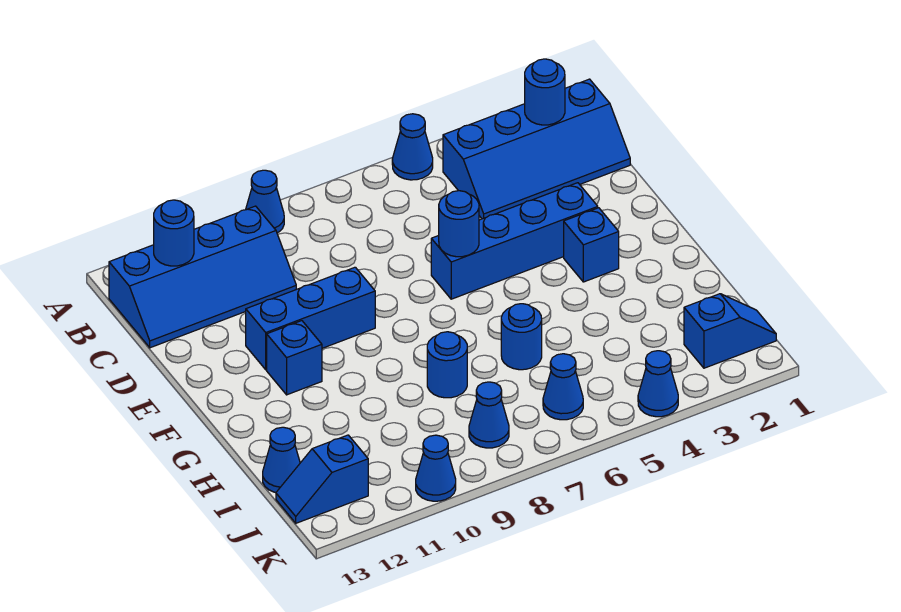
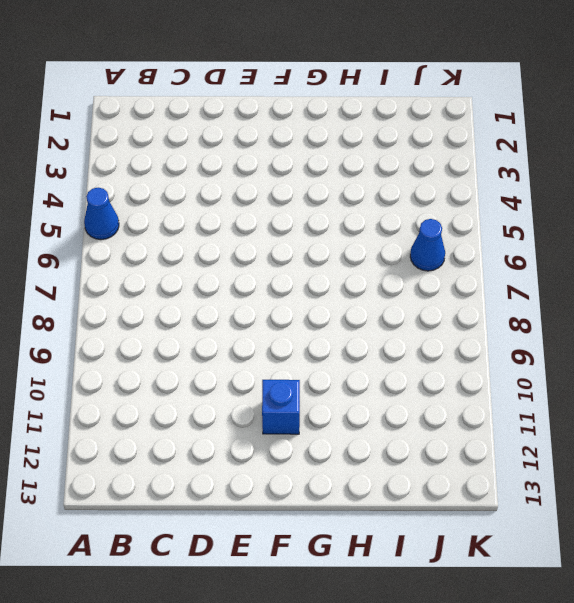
none -> blue cone A9 level 1
none -> blue slope B1:C4 level 1 top B
none -> blue slope B10:C13 level 1 top B

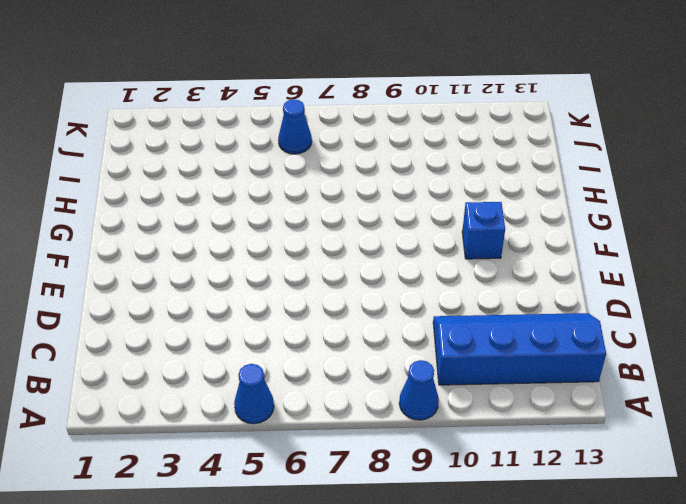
none -> blue slope B1:C4 level 1 top B
none -> blue brick E3:E6 level 1
none -> blue brick E9:E11 level 1

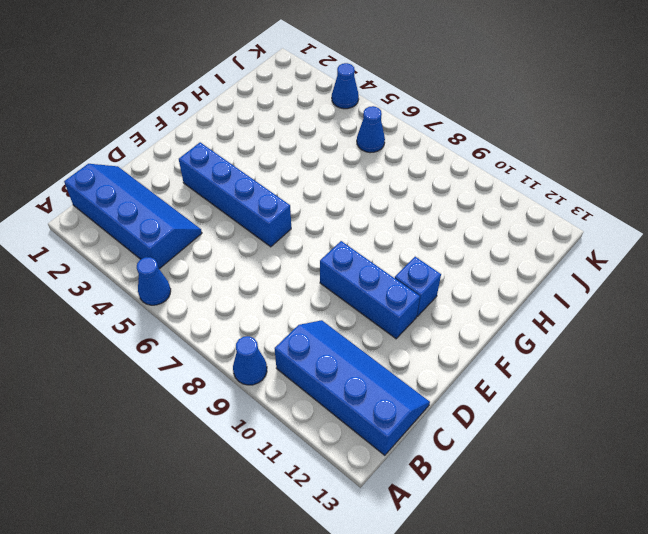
none -> blue brick F3 level 1
none -> blue round brick H6 level 1
none -> blue round brick H8 level 1

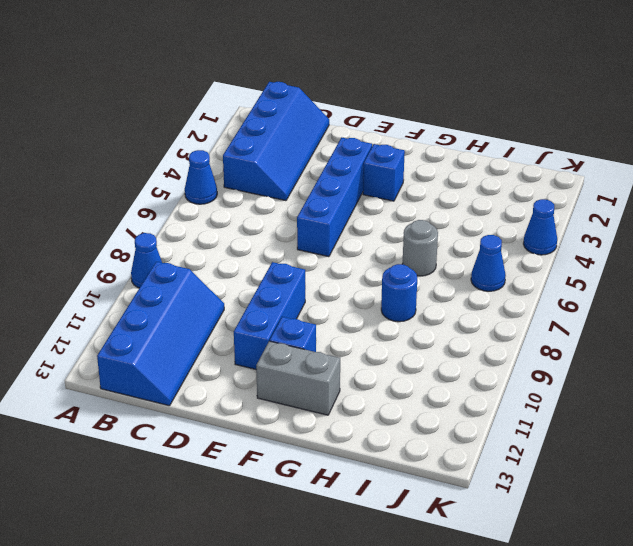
grey brick F12:G12 level 1 -> none
grey round brick H6 level 1 -> blue round brick H6 level 1
none -> blue cone I13 level 1
none -> blue slope J1:J2 level 1 top 2
none -> blue cone J8 level 1

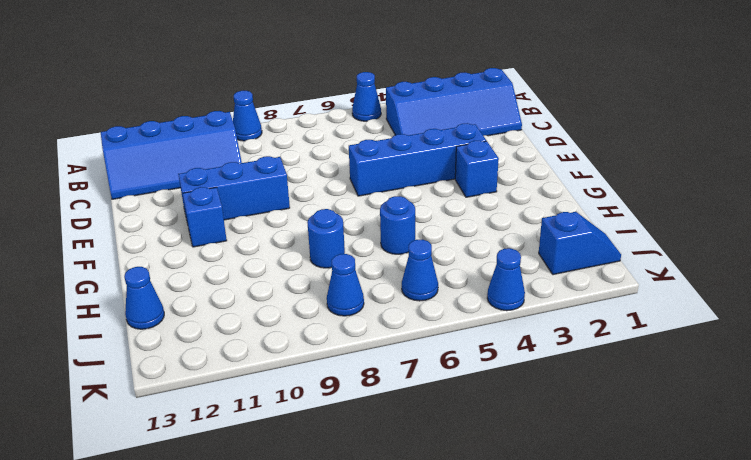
none -> blue slope J12:J13 level 1 top 12
none -> blue cone K10 level 1
none -> blue round brick B2 level 2

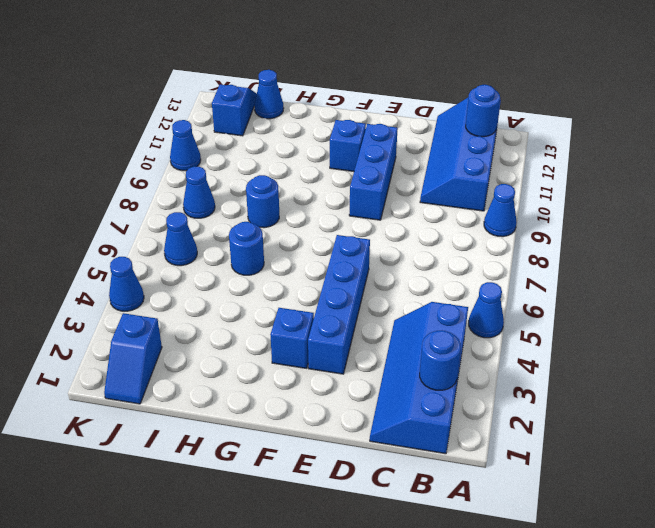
none -> blue round brick E6 level 2

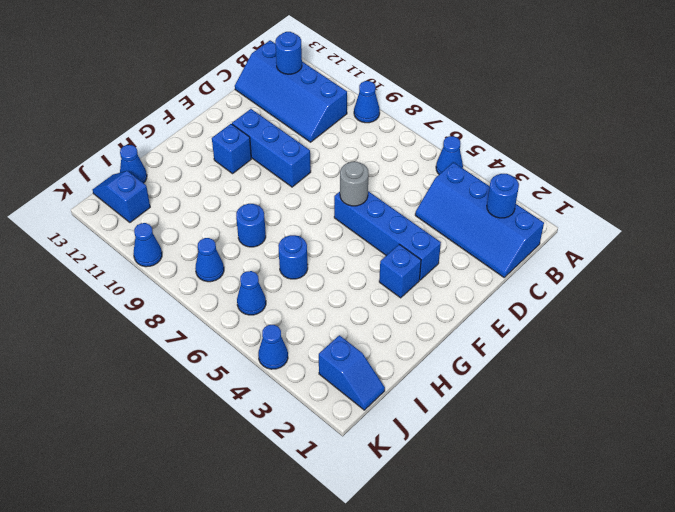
grey round brick E6 level 2 -> blue round brick E6 level 2

